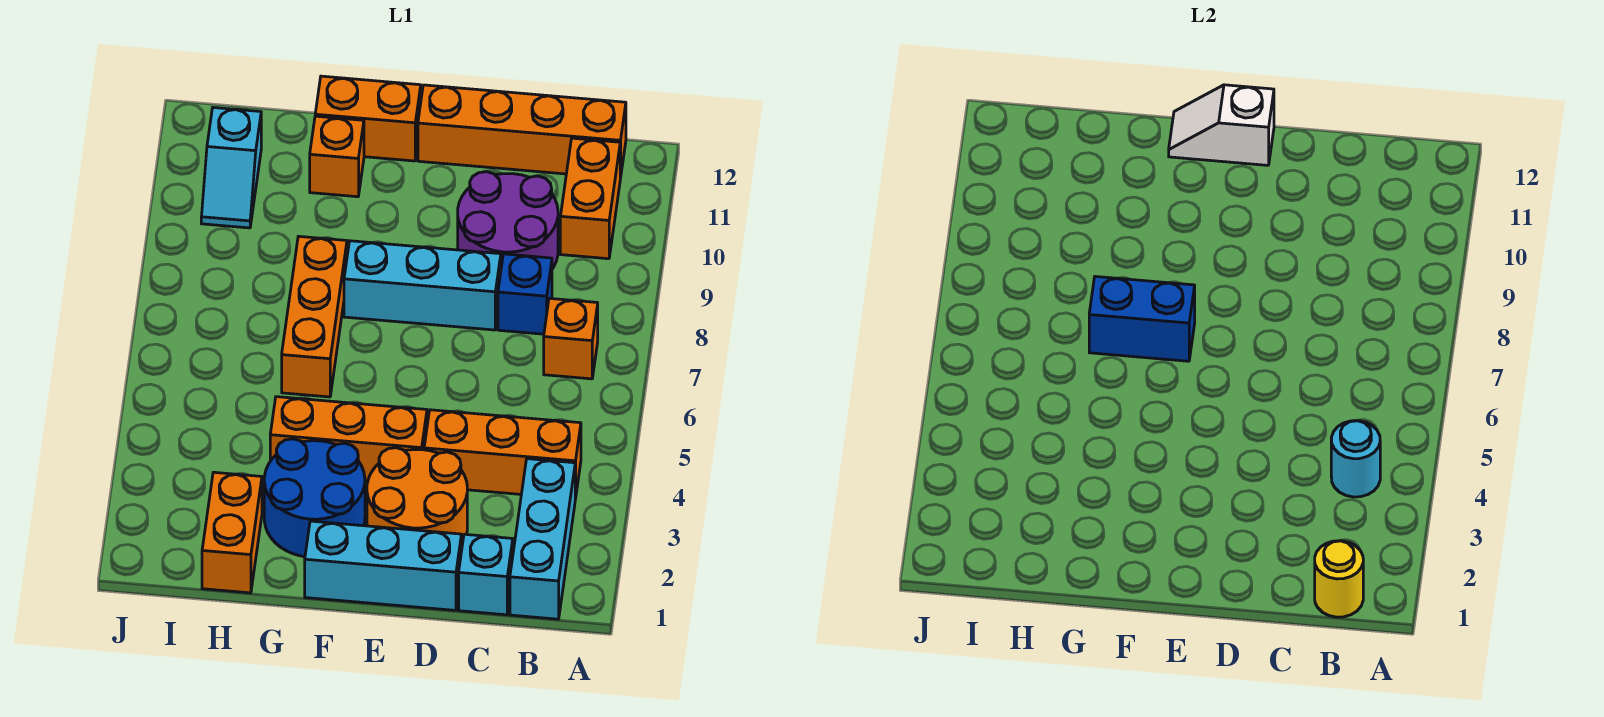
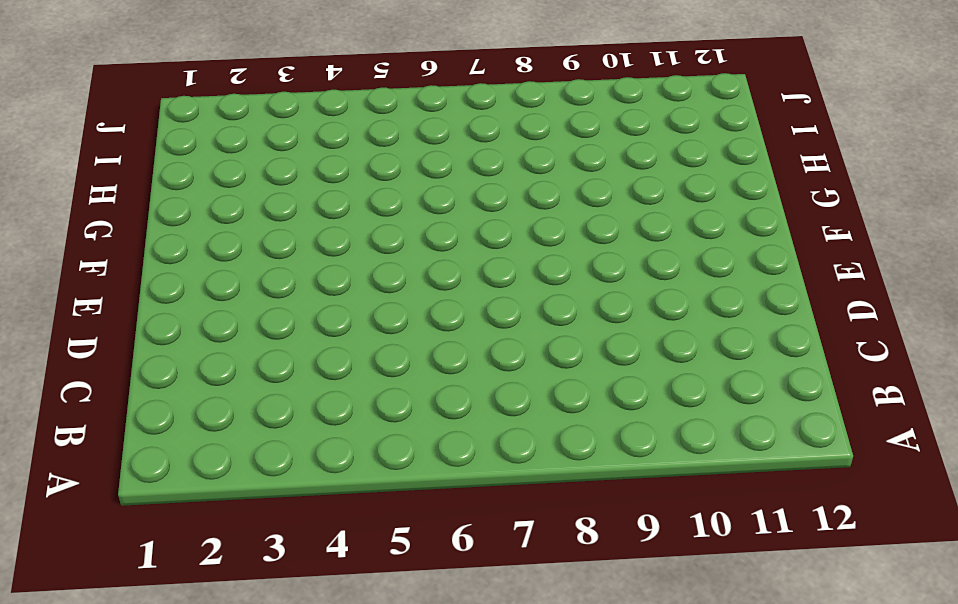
none -> cyan brick B1:B3 level 1
none -> orange brick B4:D4 level 1
none -> orange brick B7 level 1

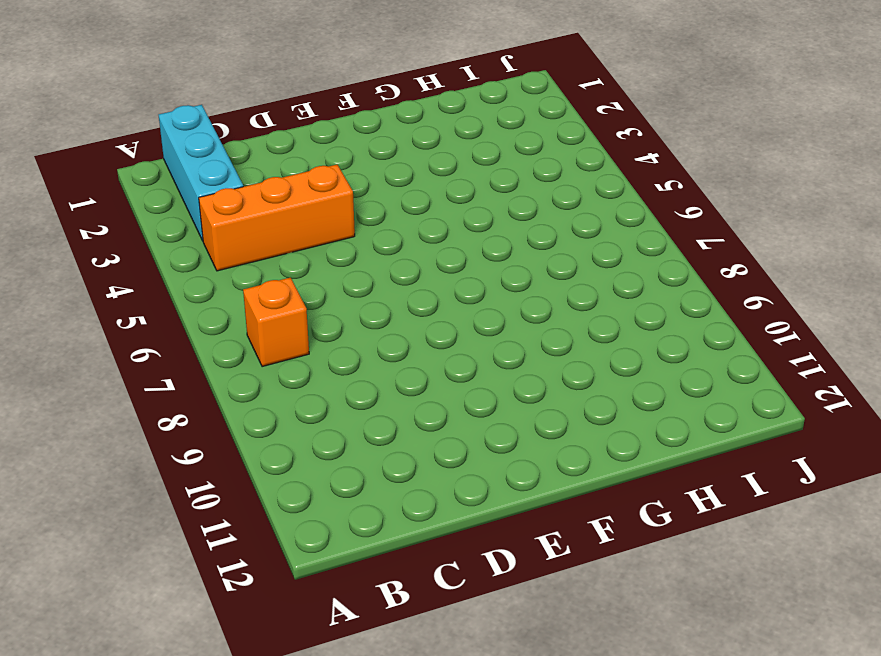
none -> orange brick B10:B11 level 1
none -> orange brick B12:E12 level 1
none -> cyan brick C1 level 1

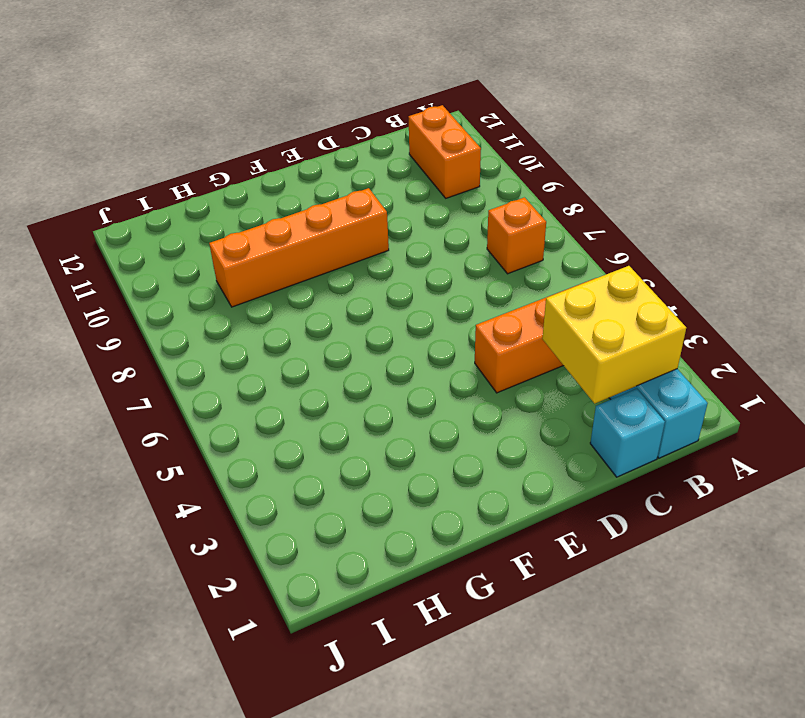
yellow brick B2:C3 level 2 -> none
orange brick E9:H9 level 1 -> orange brick B12:E12 level 1
none -> blue brick C8 level 1
none -> purple round brick C9:D10 level 1
none -> cyan brick D1:F1 level 1

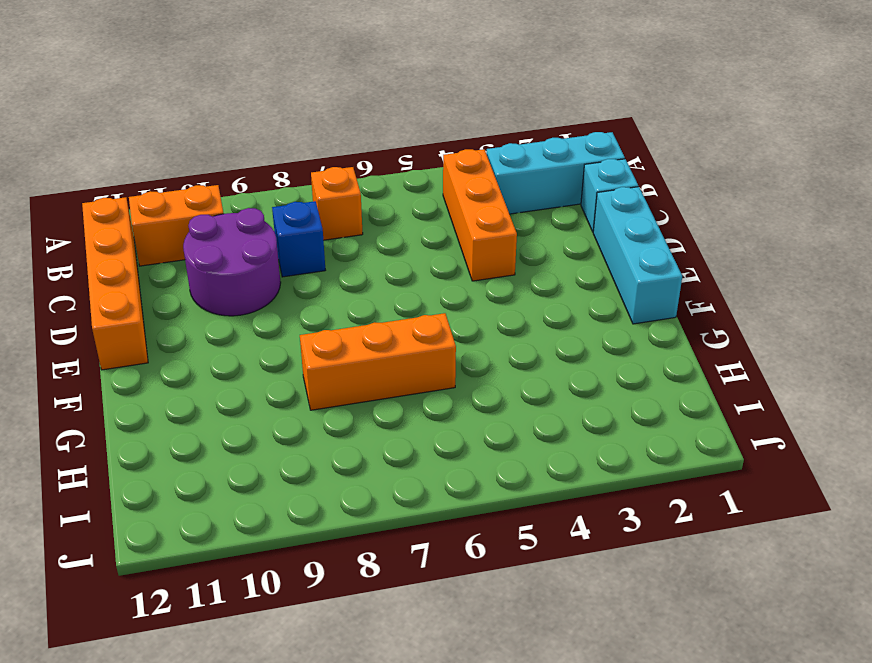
none -> orange round brick D2:E3 level 1
none -> cyan brick D8:F8 level 1
none -> orange brick E4:G4 level 1

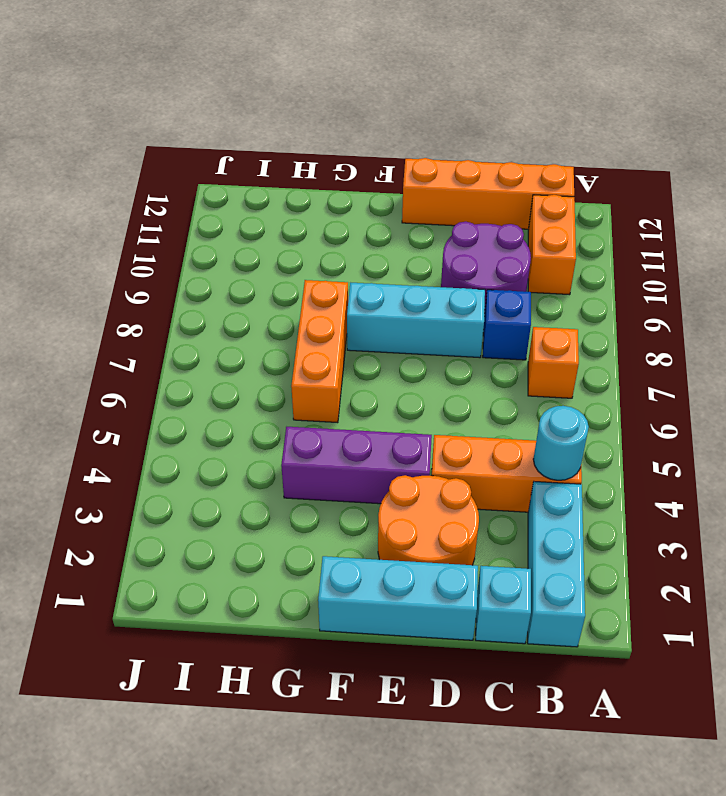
purple brick E4:G4 level 1 -> orange brick E4:G4 level 1
none -> blue round brick F2:G3 level 1
none -> orange brick F12:G12 level 1
none -> orange brick G11 level 1

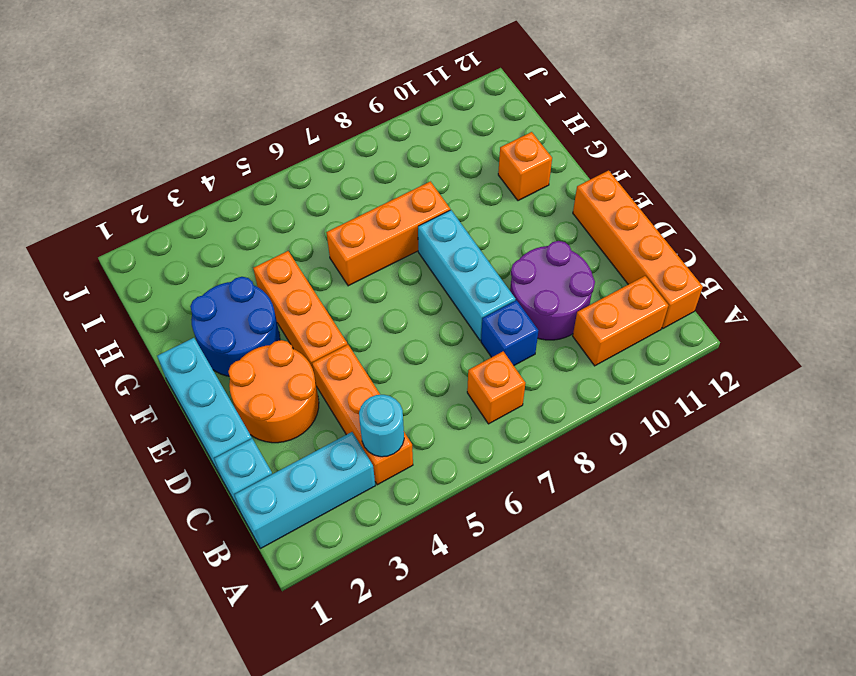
none -> orange brick F12:G12 level 1
none -> orange brick H1:H2 level 1
none -> cyan slope I10:I11 level 1 top 11

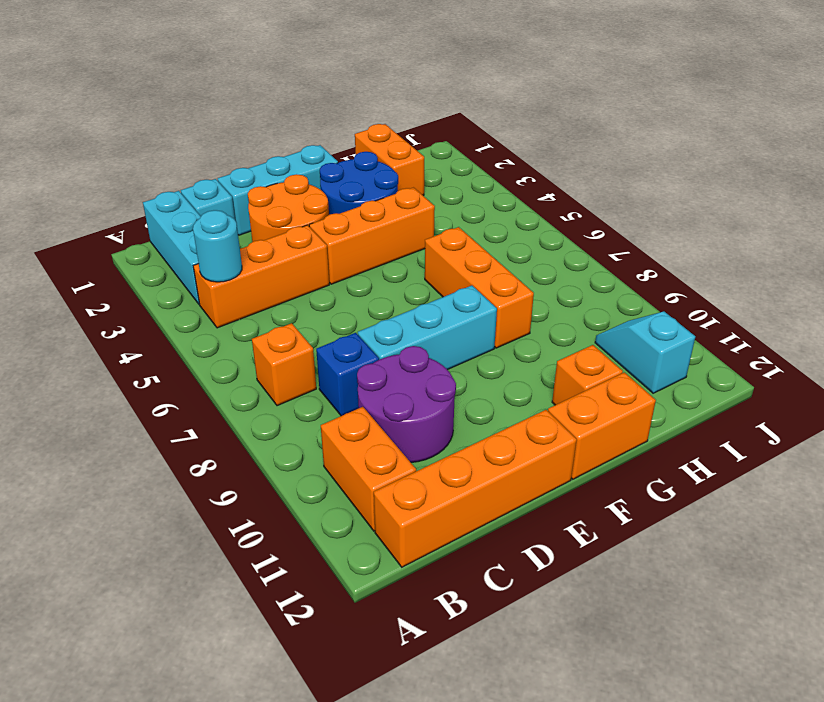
none -> yellow round brick B1 level 2
none -> white slope E12:F12 level 2 top E
none -> blue brick F7:G7 level 2

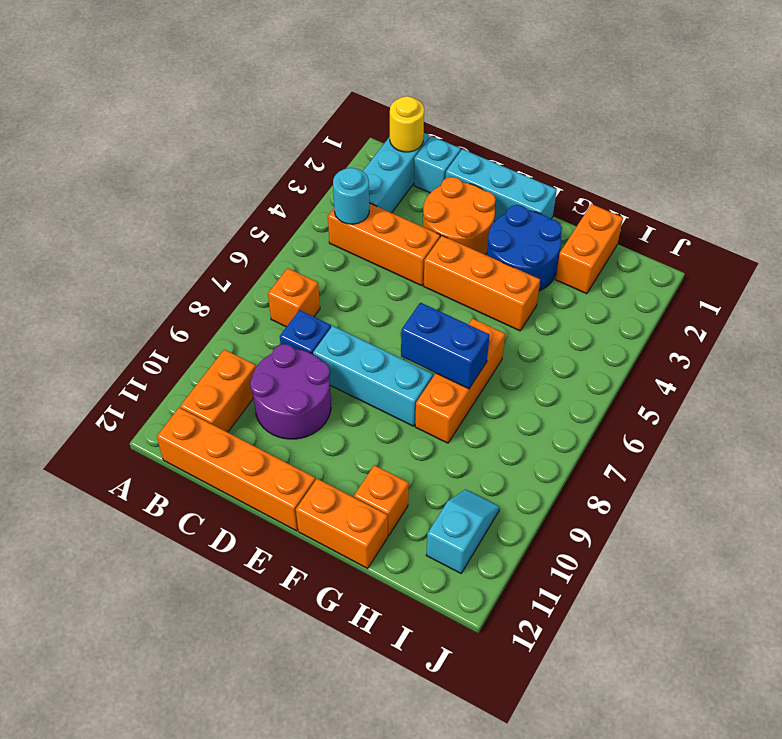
none -> white slope E12:F12 level 2 top E

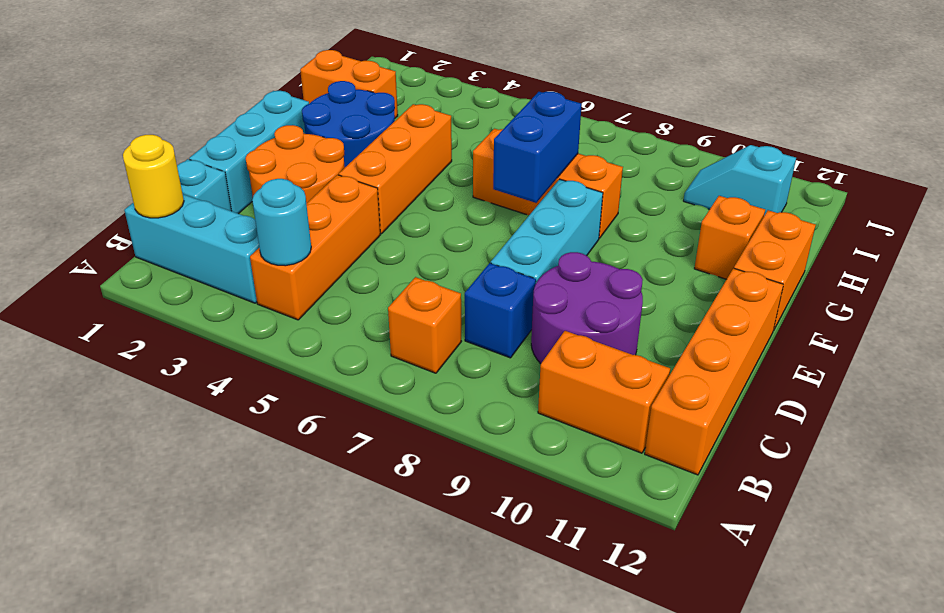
none -> white slope E12:F12 level 2 top E

